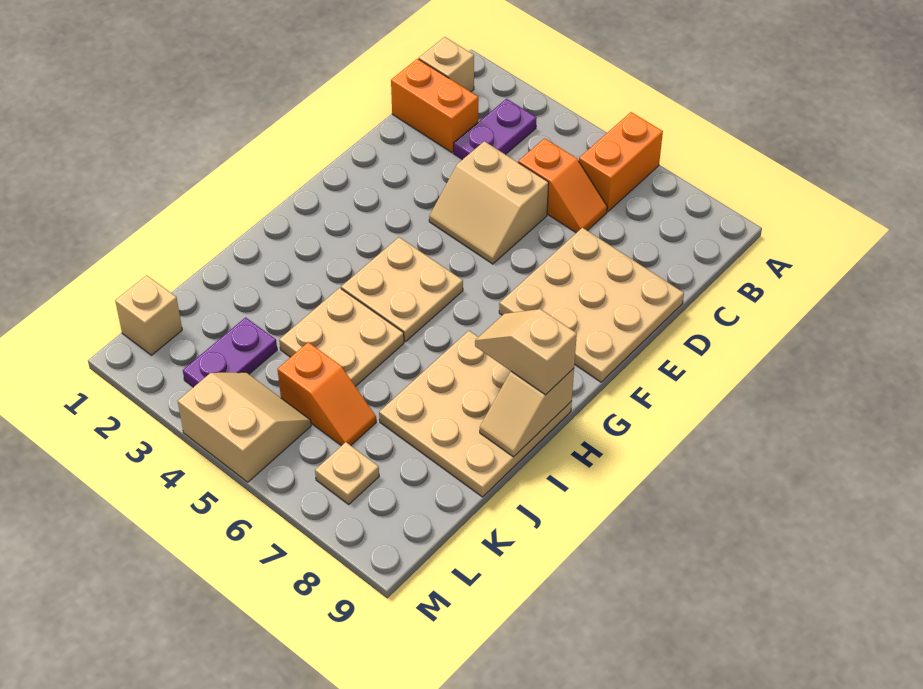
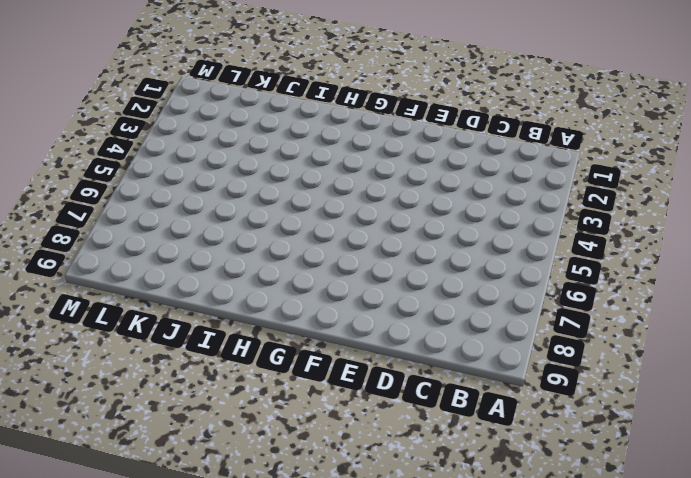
none -> orange brick A6:B6 level 1
none -> tan brick B1 level 1
none -> purple plate B3:C3 level 1

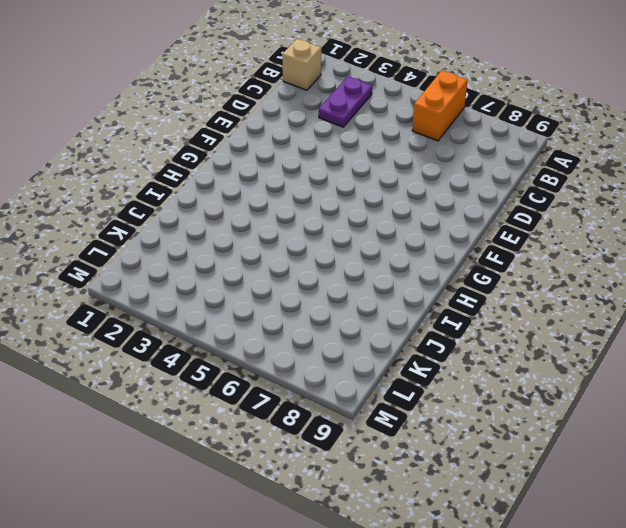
none -> orange brick C1:C2 level 1
none -> orange slope C5:C6 level 1 top 5
none -> tan slope D4:E5 level 1 top D

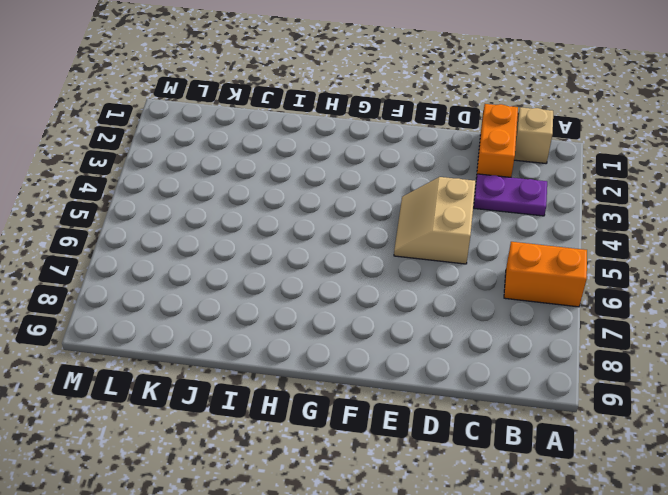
none -> orange slope C5:C6 level 1 top 5
none -> tan plate D7:F9 level 1
none -> tan plate G4:H5 level 1

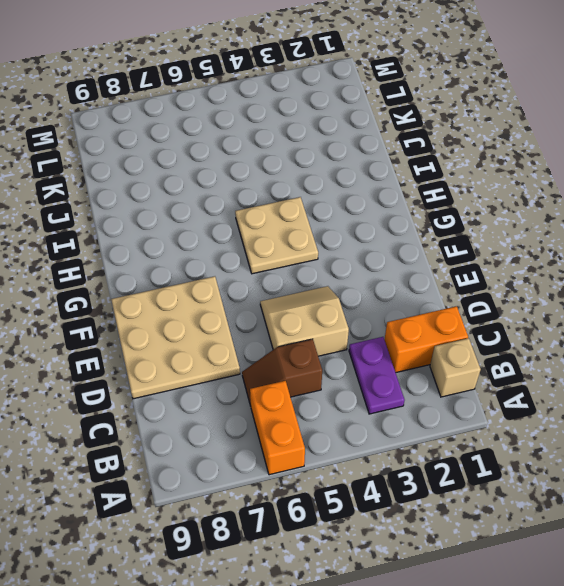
brown slope C5:C6 level 1 top 5 -> orange slope C5:C6 level 1 top 5
none -> tan plate H7:J9 level 1
none -> tan plate I4:J5 level 1
none -> purple plate K3:L3 level 1

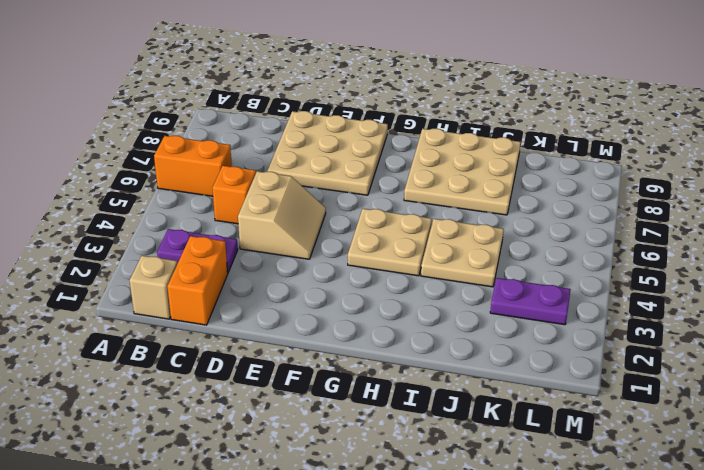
none -> orange slope K5:K6 level 1 top 5
none -> tan brick L1 level 1
none -> tan slope L4:M5 level 1 top M

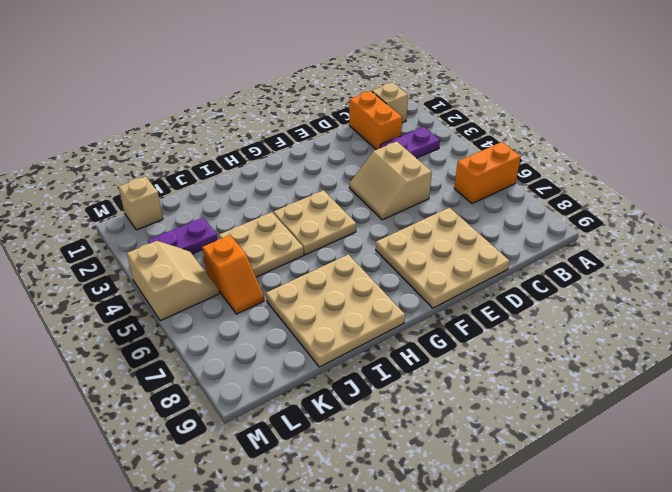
none -> orange slope C5:C6 level 1 top 5
none -> tan plate L7 level 1
none -> tan slope H9:I9 level 2 top H

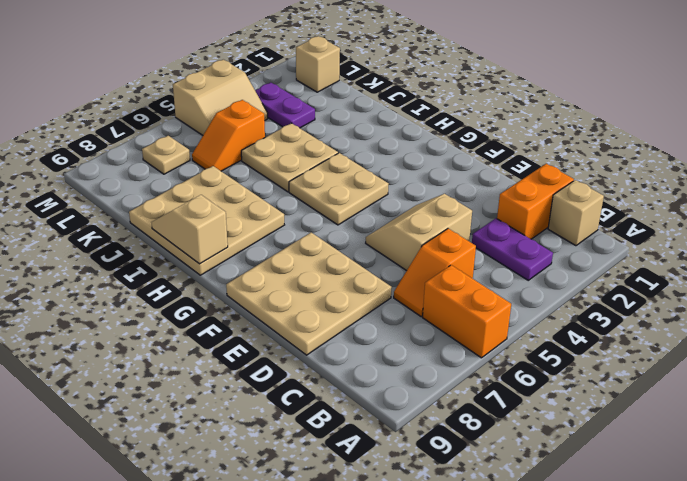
none -> tan slope H8:H9 level 3 top 9

